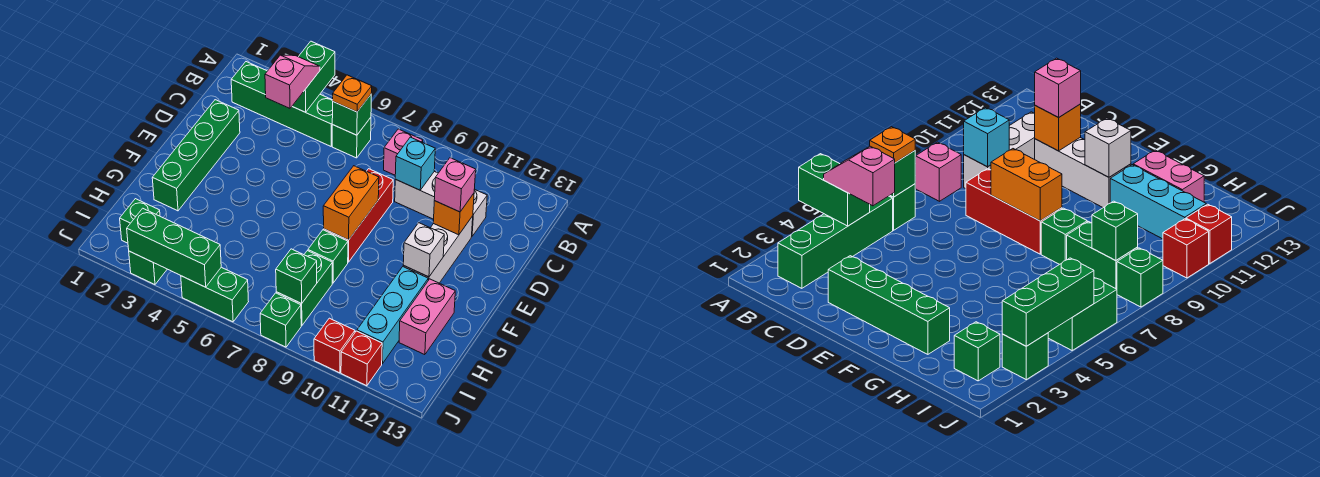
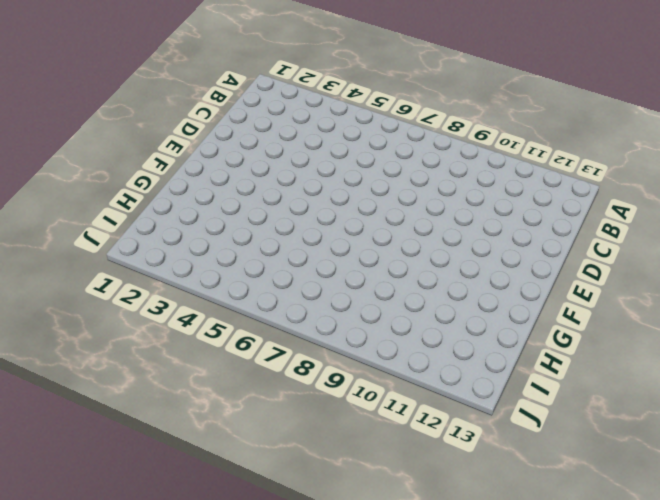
none -> green brick B2:B5 level 1
none -> green brick B6 level 1
none -> pink brick B8 level 1

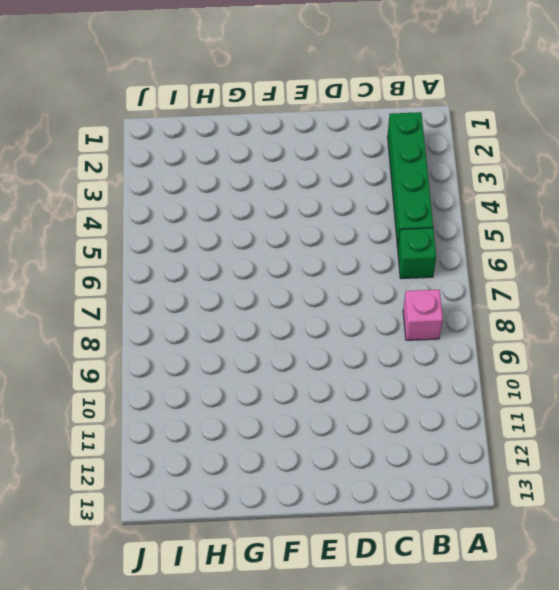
none -> white brick C9:C11 level 1
none -> green brick D2:G2 level 1
none -> red brick D8:F8 level 1

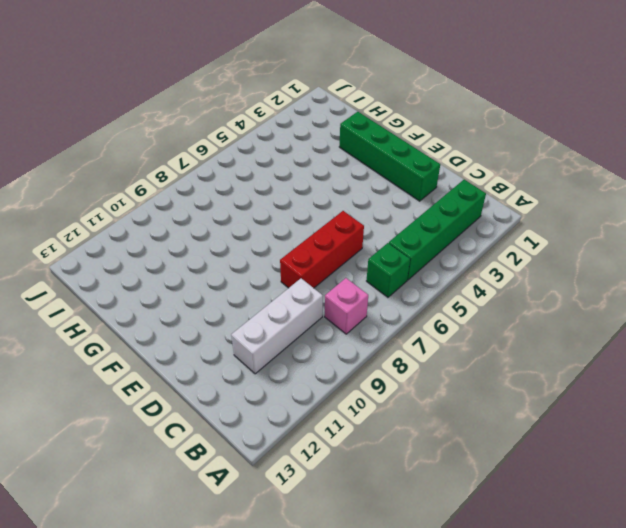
red brick D6:D8 level 1 -> red brick D8:F8 level 1
none -> white brick D11:F11 level 1
none -> green brick G8 level 1
none -> cyan brick G11:I11 level 1

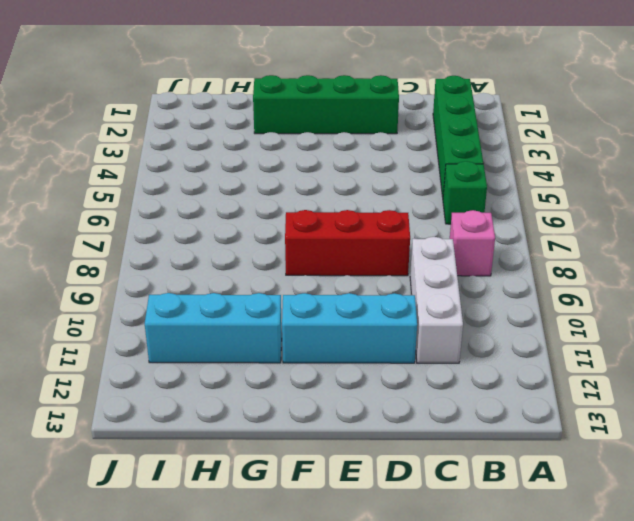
cyan brick D11:F11 level 1 -> white brick D11:F11 level 1
none -> green brick G8 level 1
none -> pink brick G12:H12 level 1
none -> green brick H8:I8 level 1

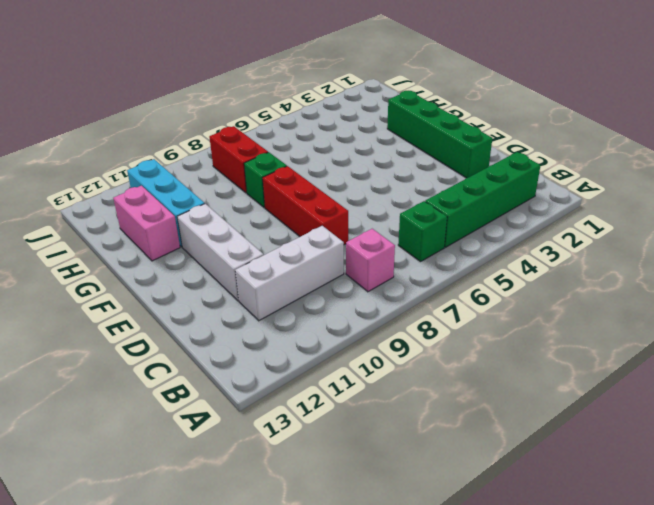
red brick H8:I8 level 1 -> green brick H8:I8 level 1
none -> green brick I2 level 1
none -> green brick J3 level 1
none -> green brick J5:J6 level 1

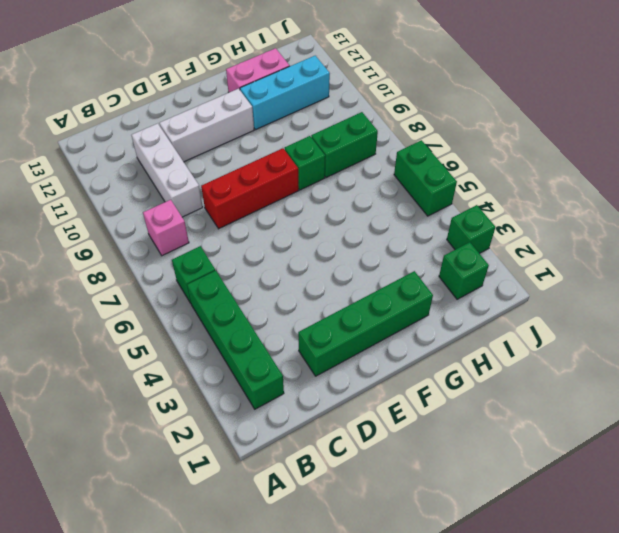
none -> green brick J8 level 1
none -> red brick J10 level 1
none -> red brick J11 level 1

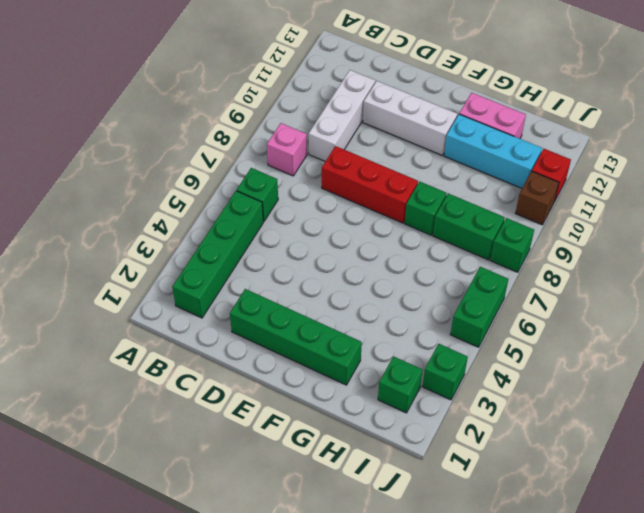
brown brick J10 level 1 -> red brick J10 level 1
none -> green brick A4:B4 level 2
none -> green brick B6 level 2
none -> cyan brick C9 level 2

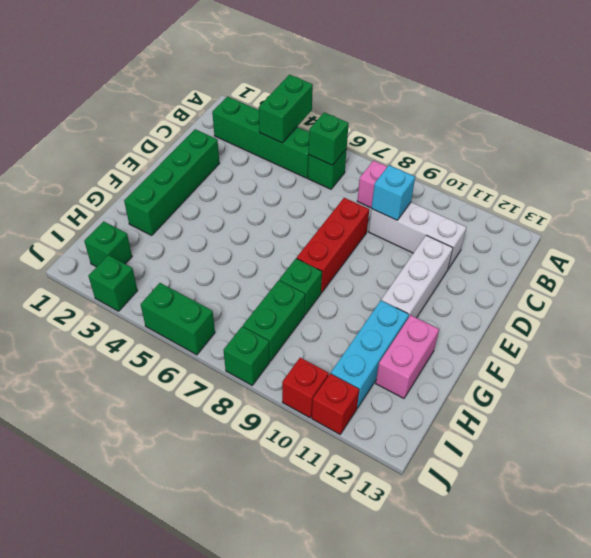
none -> orange brick D11 level 2
none -> orange brick E8:F8 level 2
none -> white brick F11 level 2

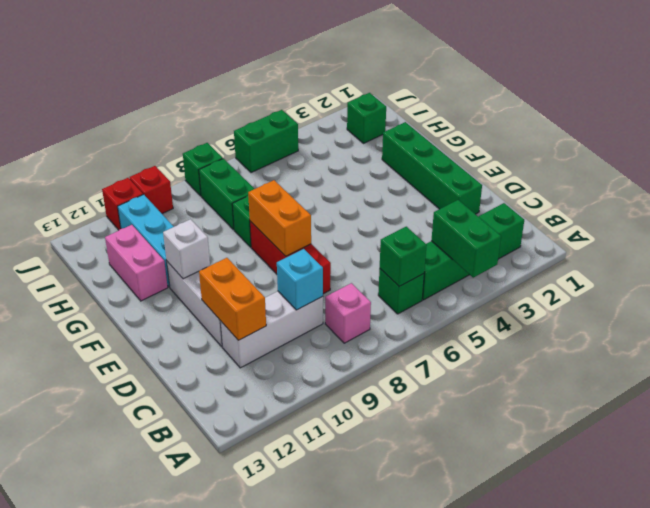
orange brick C11:D11 level 2 -> orange brick D11 level 2
none -> green brick J3 level 1
none -> green brick I8 level 2
none -> green brick J3:J5 level 2

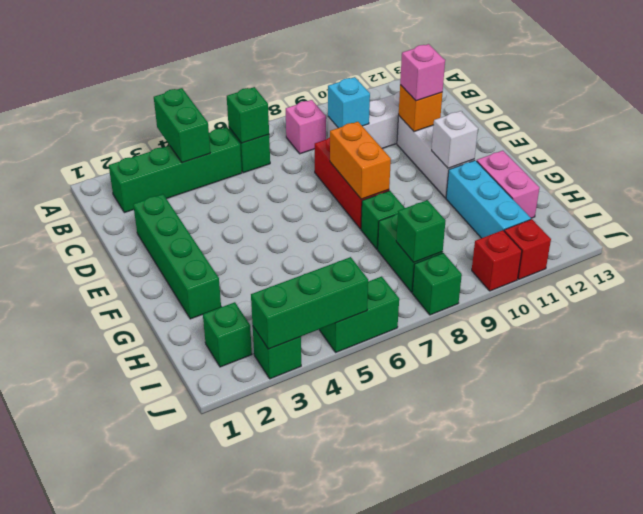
none -> pink slope B4:C4 level 3 top C
none -> orange plate B6 level 3

